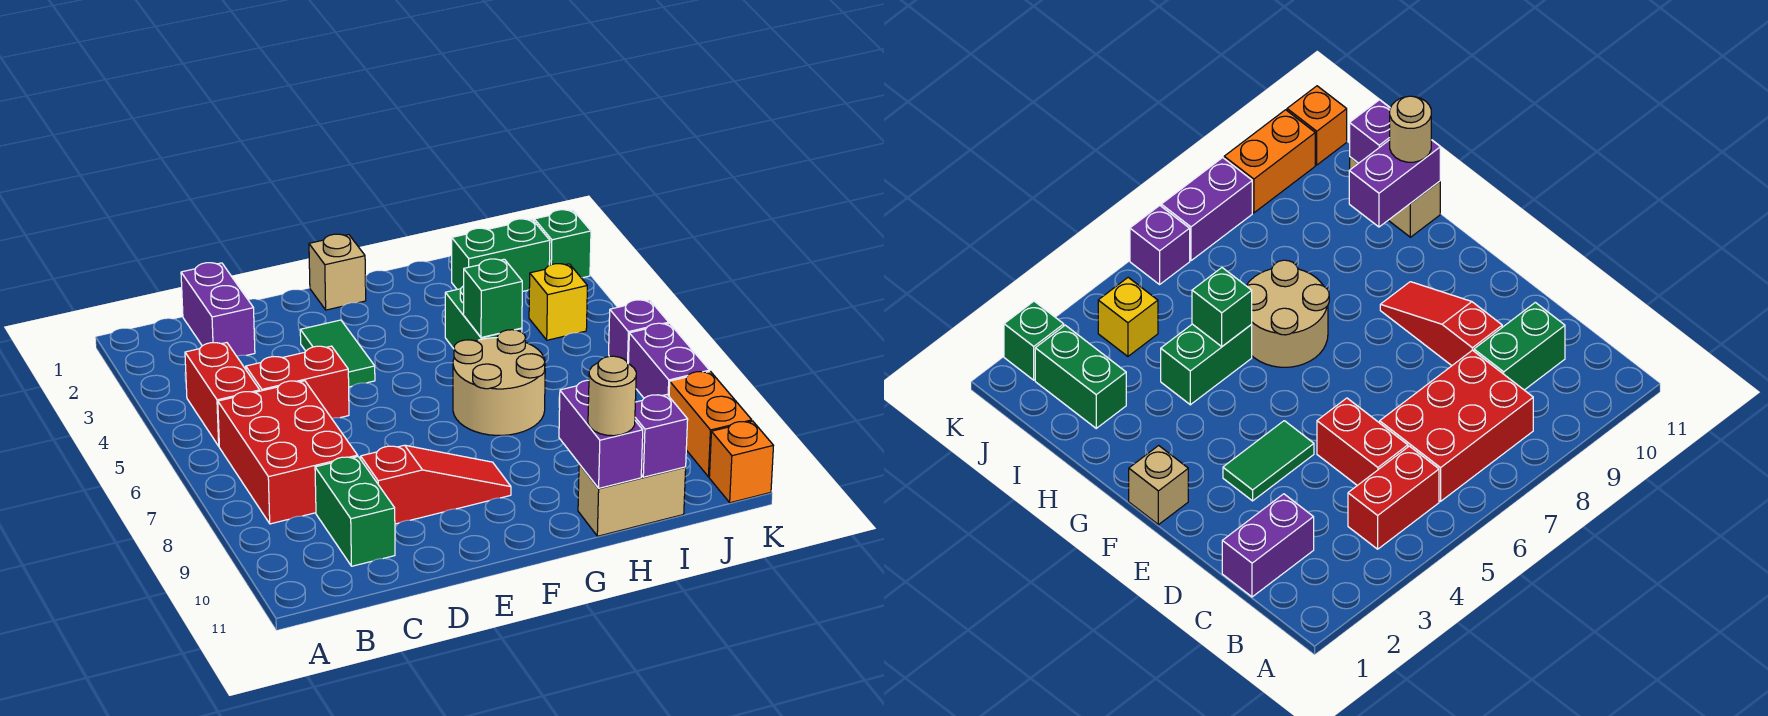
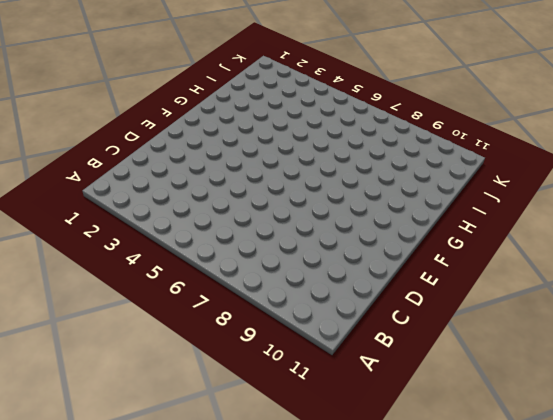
none -> red brick B4:B5 level 1
none -> red brick B6:C8 level 1
none -> purple brick C1:C2 level 1

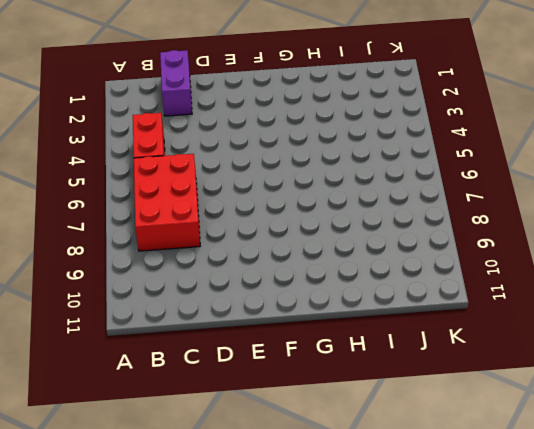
none -> red brick C5:D5 level 1
none -> green brick C9:C10 level 1
none -> red slope D9:F9 level 1 top D

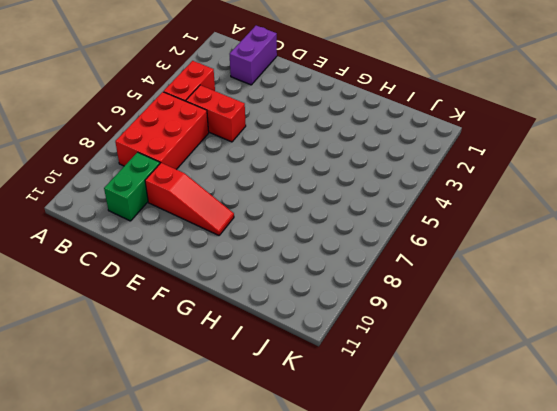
none -> green tile E3:E4 level 1
none -> tan brick F1 level 1
none -> tan round brick G6:H7 level 1

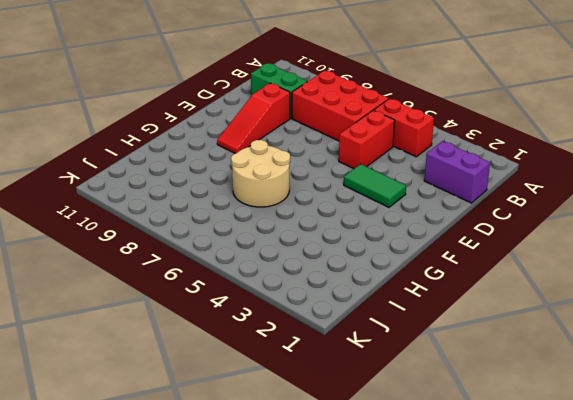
none -> tan brick F1 level 1
none -> green brick H4:H5 level 1
none -> tan brick H11:I11 level 1

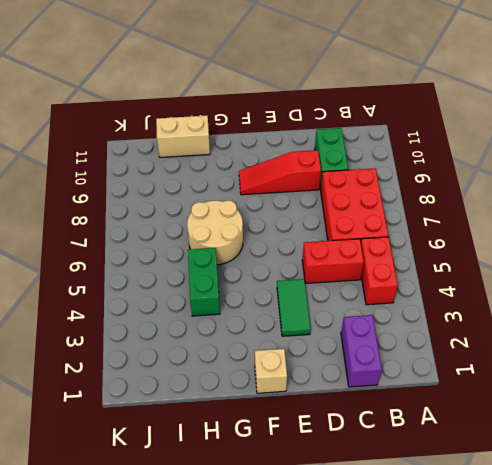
none -> green brick I2:J2 level 1
none -> yellow brick J4 level 1
none -> green brick K2 level 1

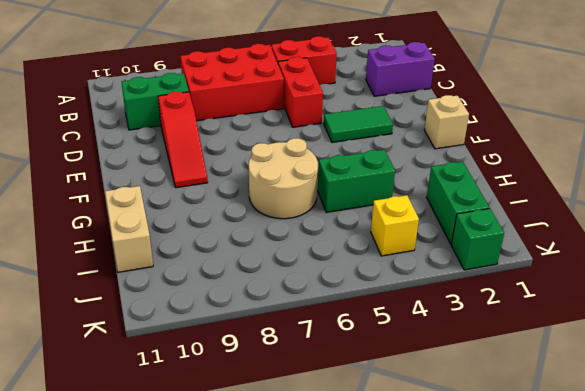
none -> purple brick K6 level 1
none -> purple brick K7:K8 level 1
none -> orange brick K9:K10 level 1

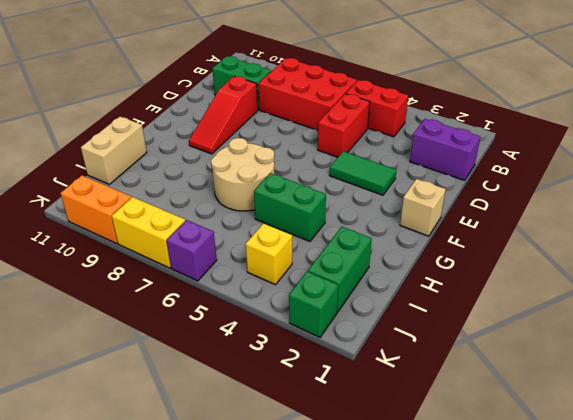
yellow brick K7:K8 level 1 -> purple brick K7:K8 level 1
none -> orange brick K11 level 1
none -> green brick H5 level 2
none -> purple brick H10:H11 level 2

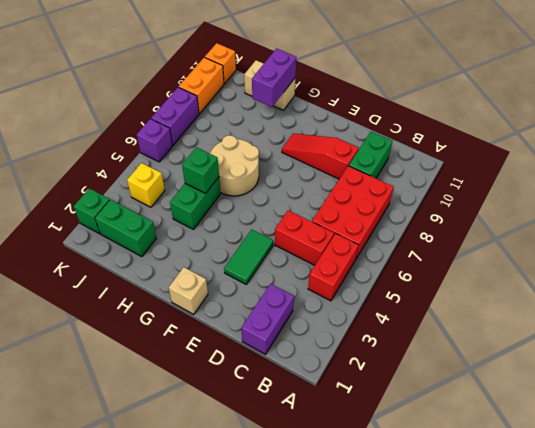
none -> purple brick I11 level 2
none -> tan round brick H11 level 3

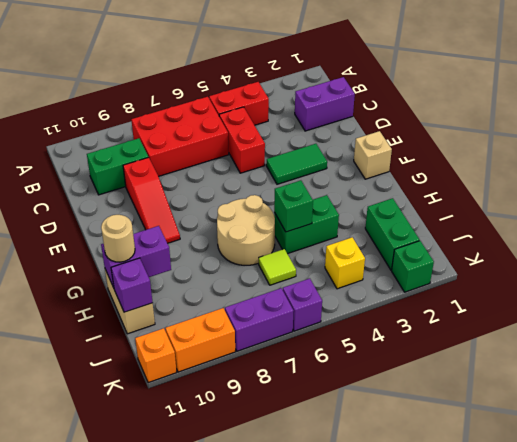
lime tile I6 level 1 -> none

